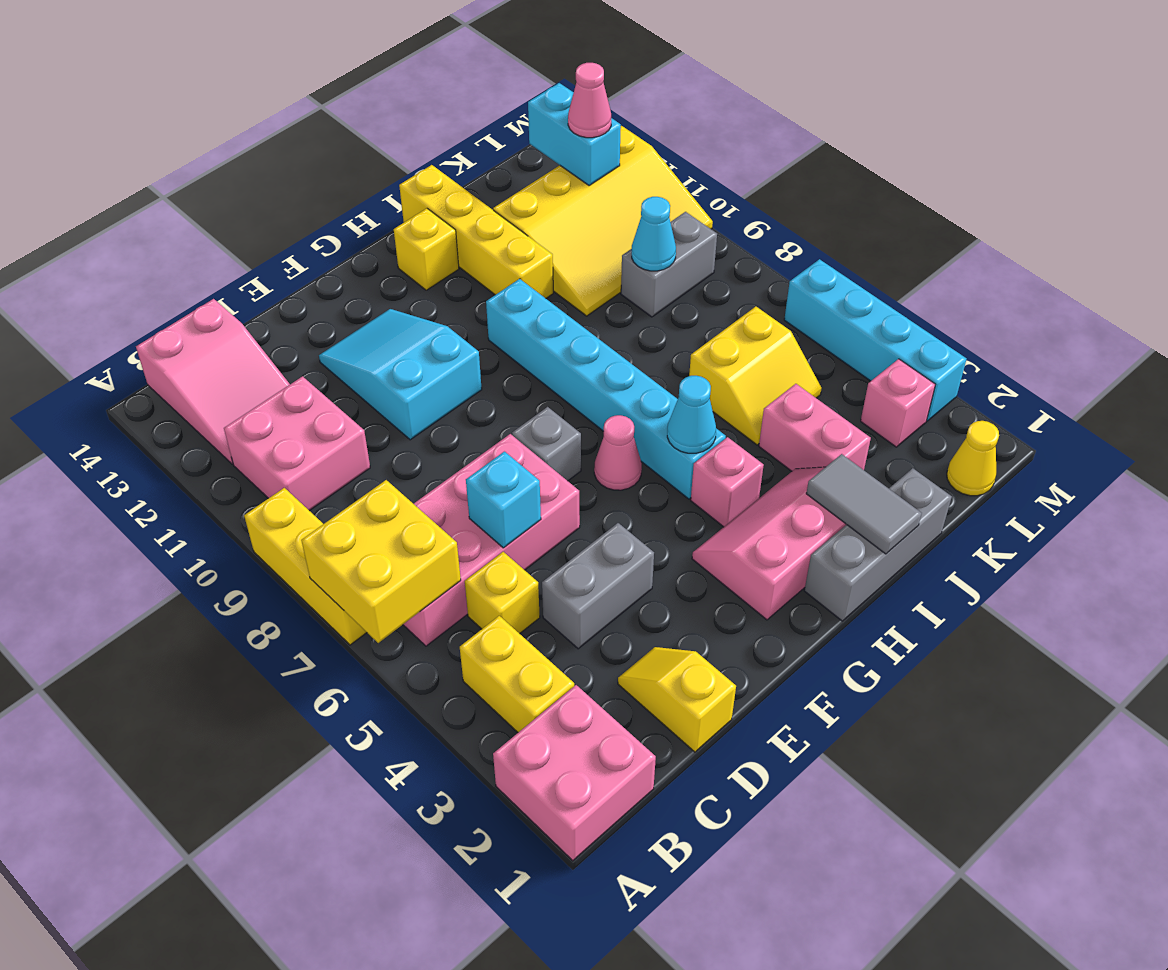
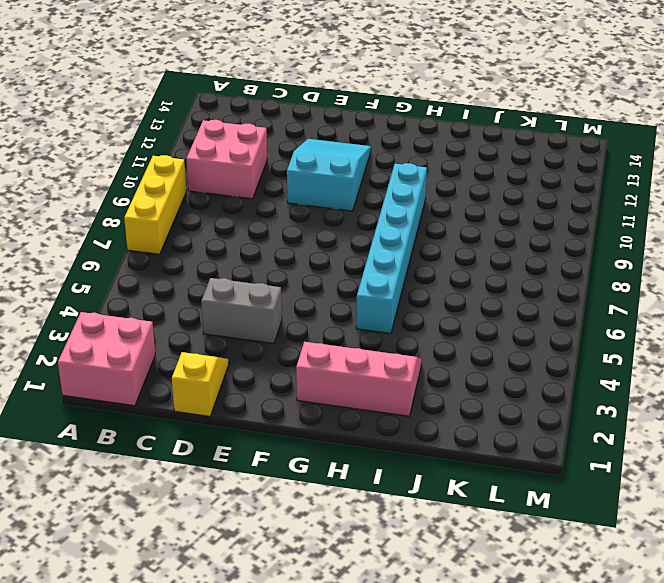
none -> yellow brick B3:B4 level 1
none -> pink brick B6:E7 level 1
none -> pink slope B12:C14 level 1 top 14
none -> yellow brick C5 level 1

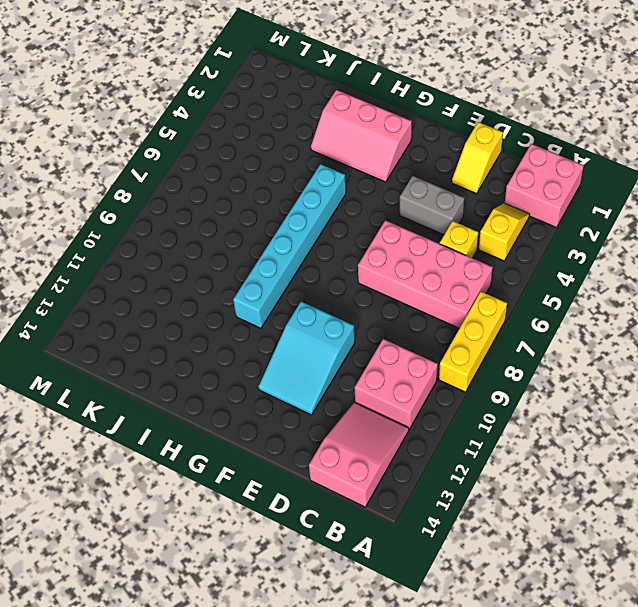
yellow slope B3:B4 level 1 top 4 -> yellow brick B3:B4 level 1
none -> grey brick F7 level 1
none -> pink cone G6 level 1
none -> grey brick H1:J1 level 1
none -> pink brick H4 level 1

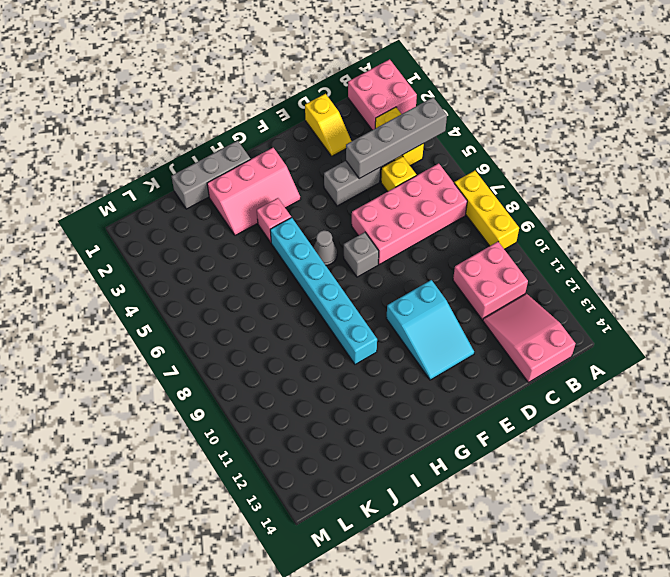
grey brick A4:D4 level 2 -> none
grey cone G6 level 1 -> pink cone G6 level 1
none -> yellow brick H13 level 1
none -> yellow brick I11:I14 level 1
none -> pink brick J3:J4 level 1
none -> yellow slope J5:K6 level 1 top 6

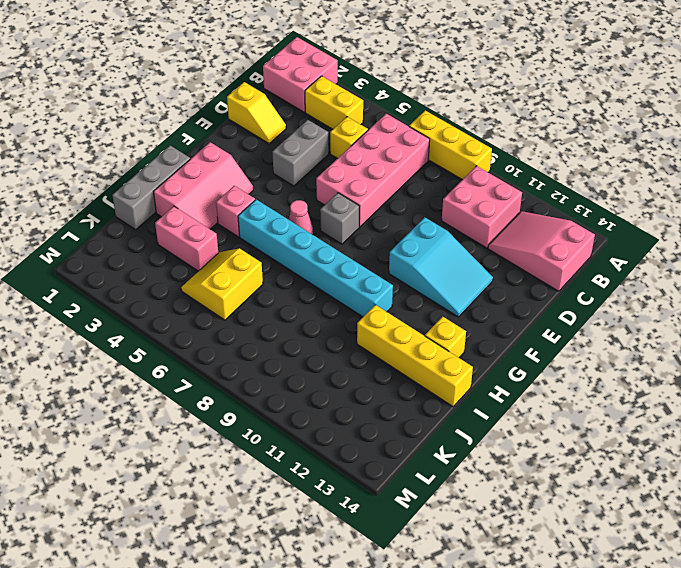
none -> yellow slope J10:M12 level 1 top 12
none -> grey brick K9:L9 level 1
none -> yellow cone L1 level 1
none -> pink brick L3 level 1

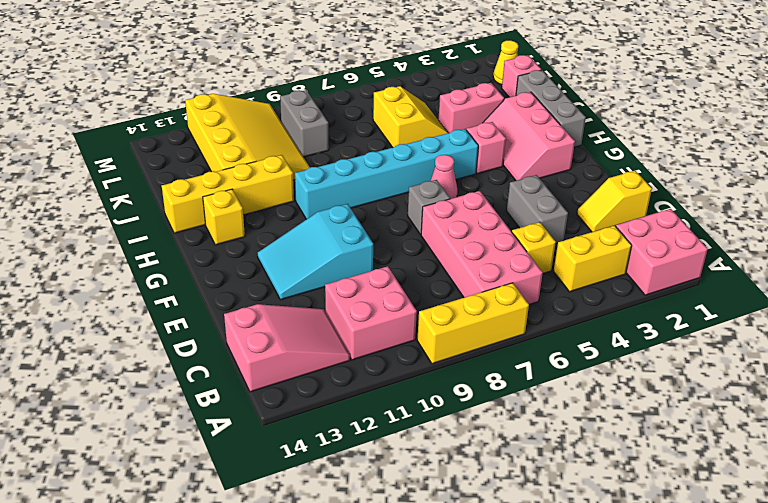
pink brick K1 level 1 -> pink brick L3 level 1
none -> cyan brick M3:M6 level 1
none -> yellow brick A6:B7 level 2
none -> cyan brick D6 level 2
none -> cyan cone H5 level 2

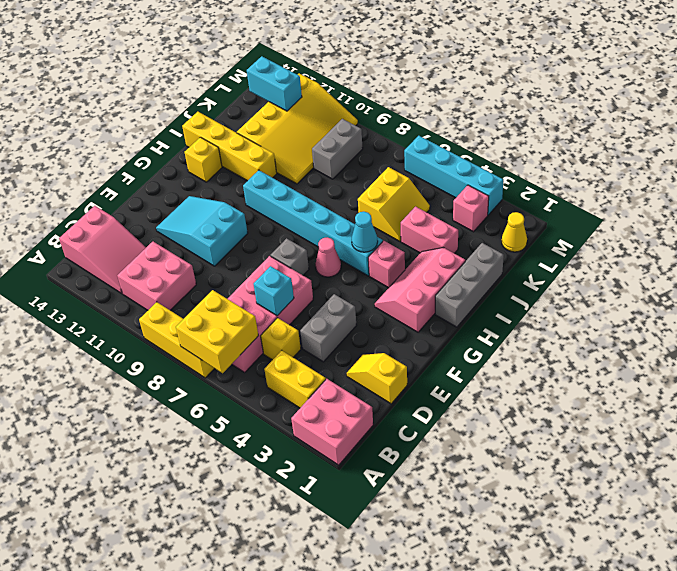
none -> grey tile I1:I2 level 2
none -> cyan cone K9 level 2
none -> pink cone L12 level 3

